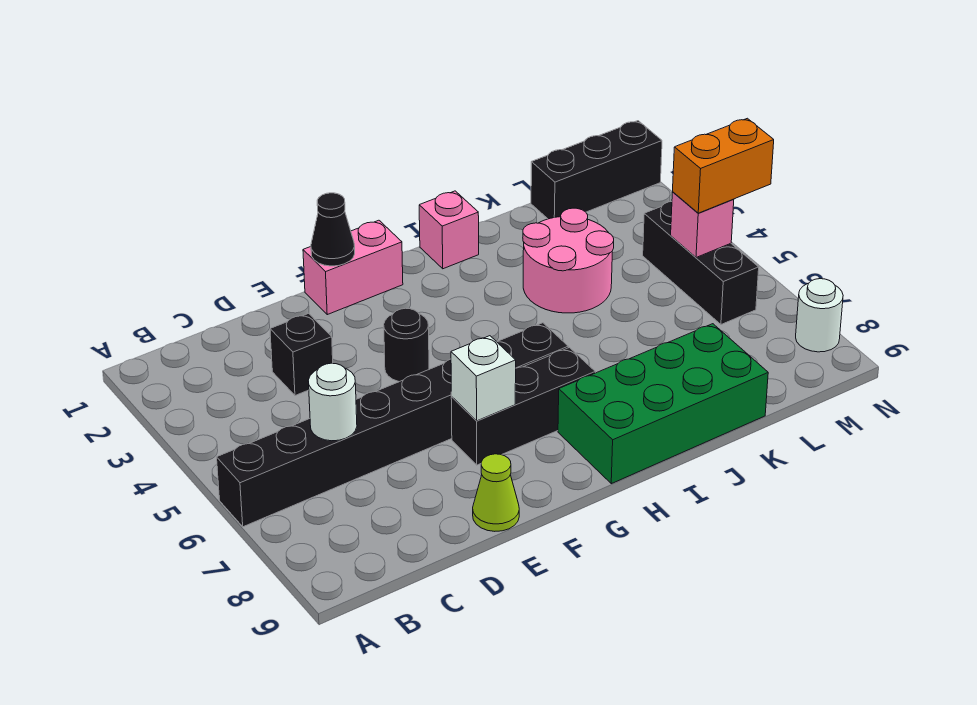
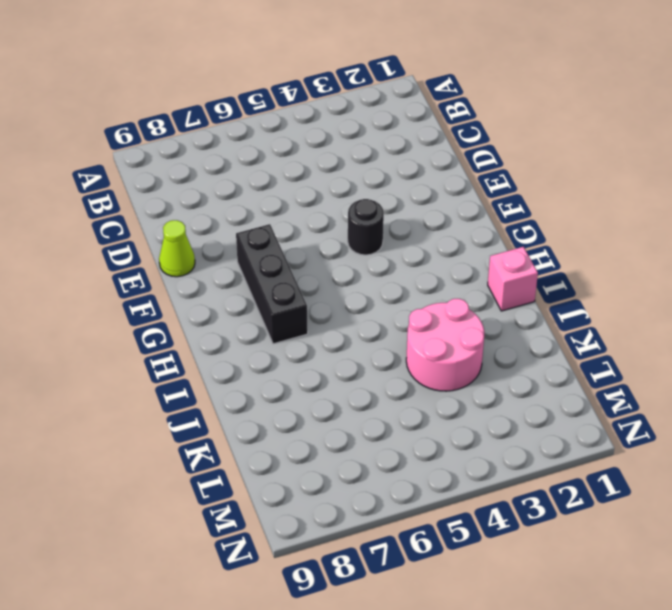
none -> black brick A6:H6 level 1
none -> black brick D3 level 1
none -> pink brick F1:G1 level 1

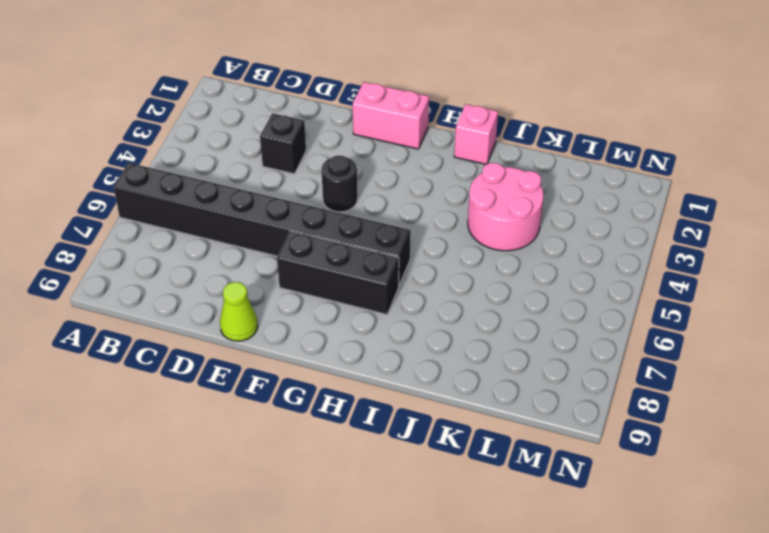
none -> green brick H8:K9 level 1
none -> black brick L1:N1 level 1
none -> black brick M4:M6 level 1

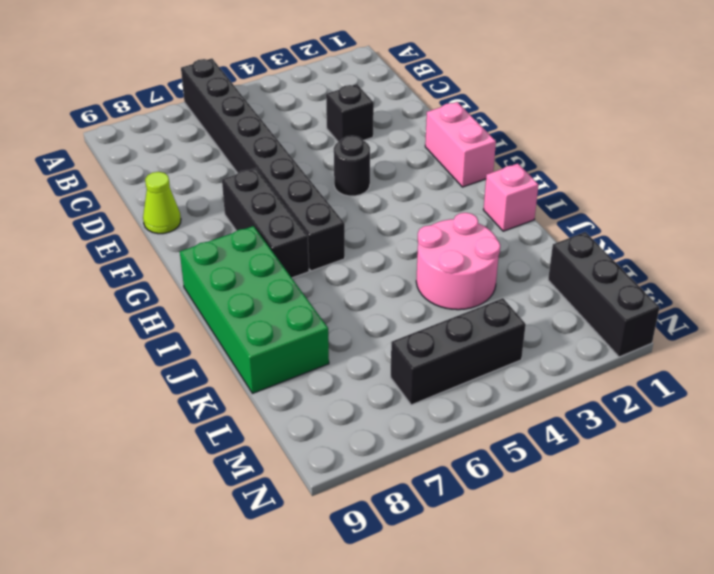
none -> white round brick N8 level 1
none -> white round brick C6 level 2
none -> black cone F1 level 2

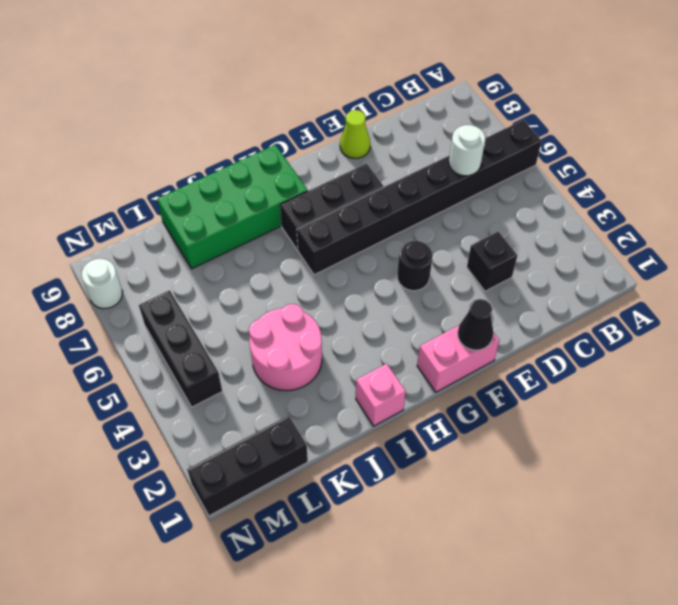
none -> white brick F7 level 2
none -> pink brick M5 level 2
none -> orange brick M5:N5 level 3

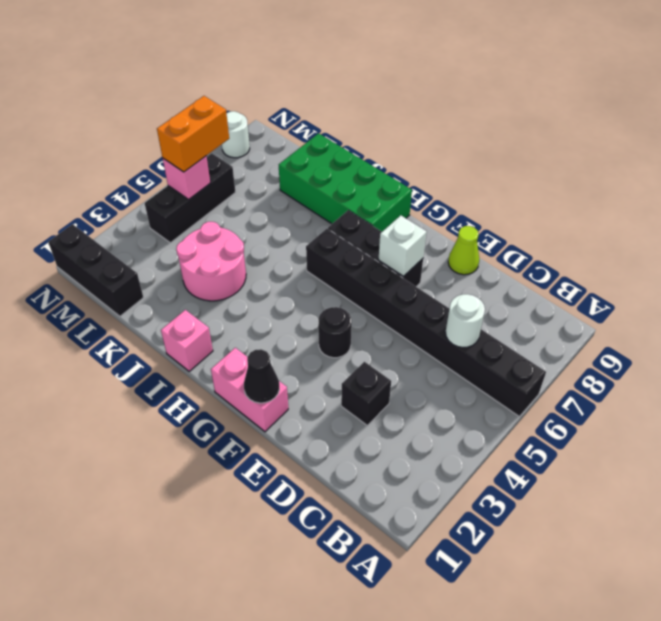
orange brick M5:M6 level 3 -> orange brick M5:N5 level 3

